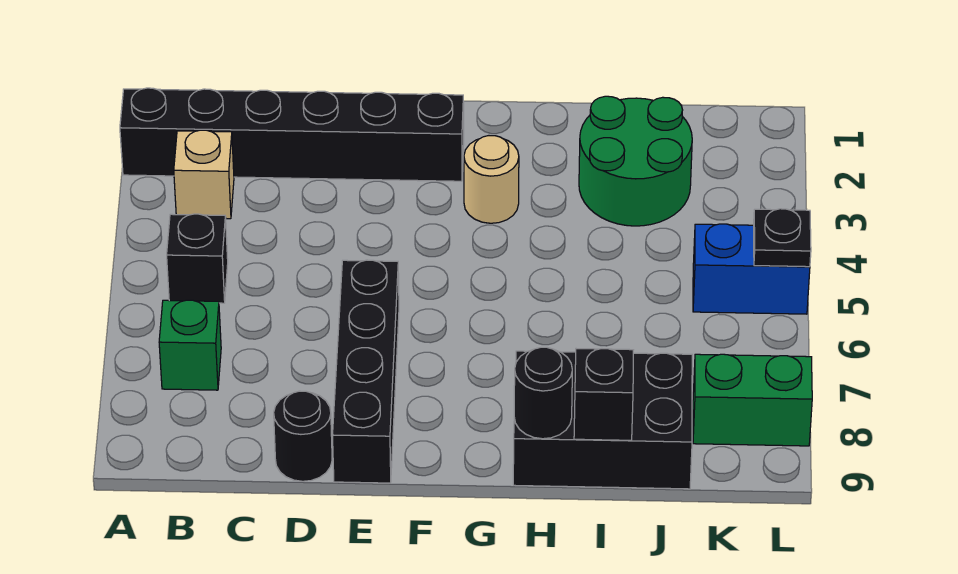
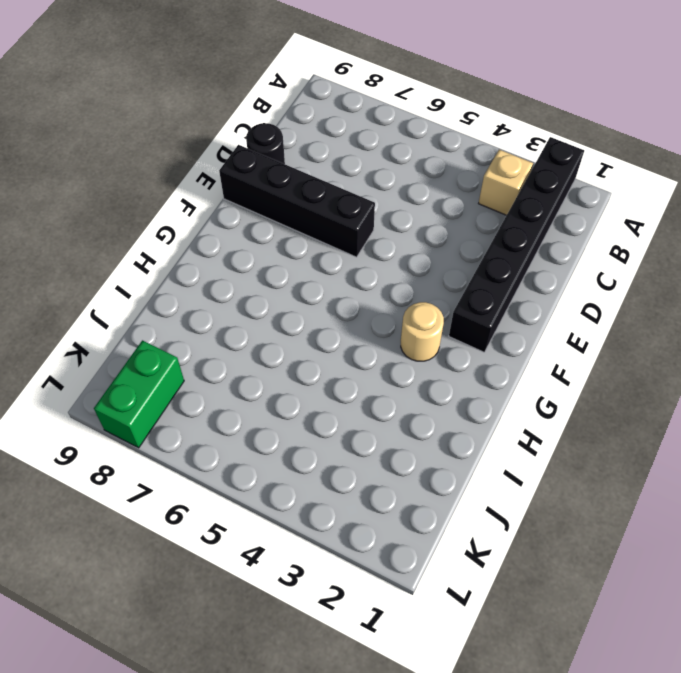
none -> black brick B5 level 1
none -> green brick B7 level 1
none -> black brick H8:J9 level 1

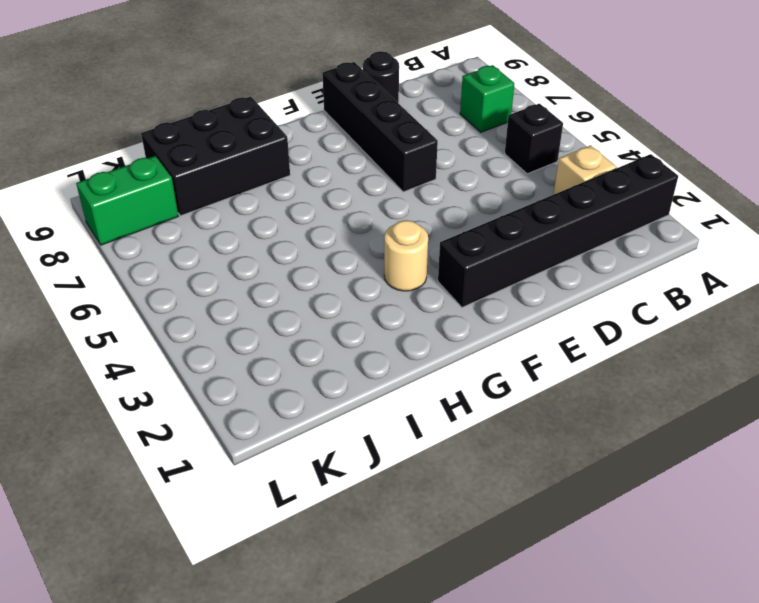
none -> green round brick I2:J3 level 1
none -> blue brick K5:L5 level 1
none -> black round brick H9 level 2

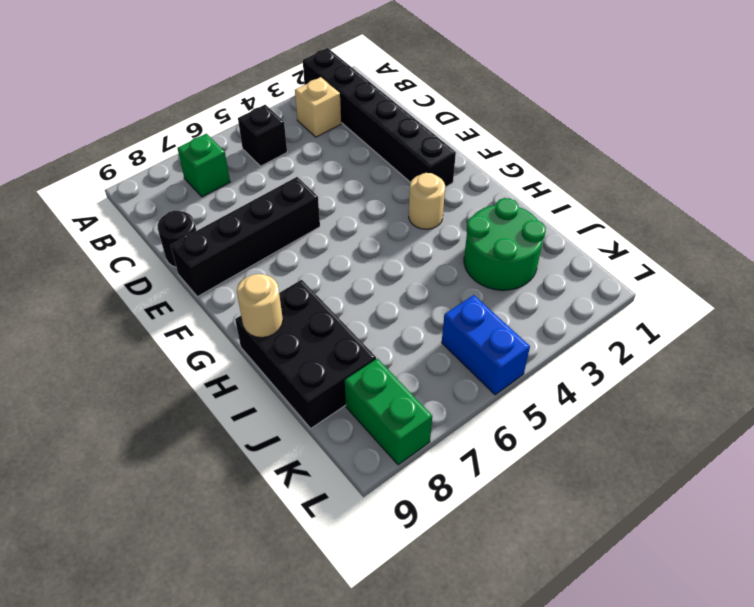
tan round brick H9 level 2 -> black round brick H9 level 2
none -> black brick I9 level 2
none -> black plate L5 level 2

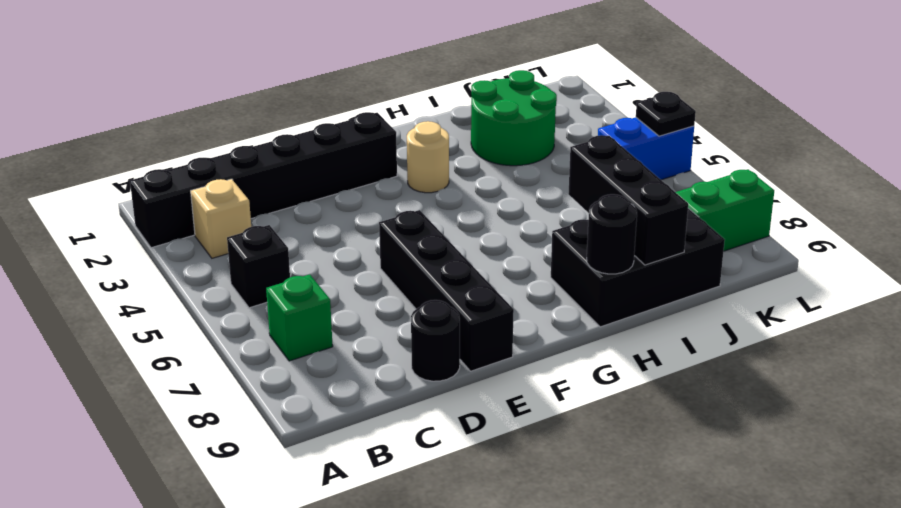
black brick I7:I9 level 2 -> black brick I9 level 2

